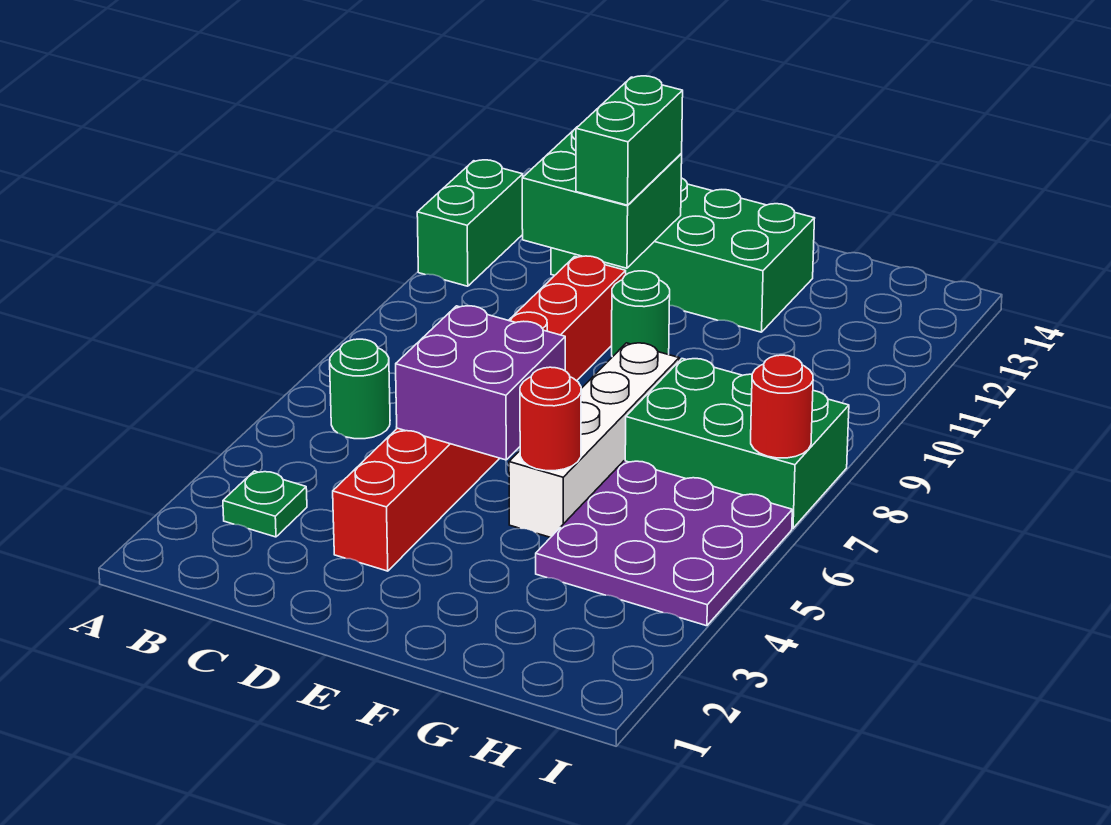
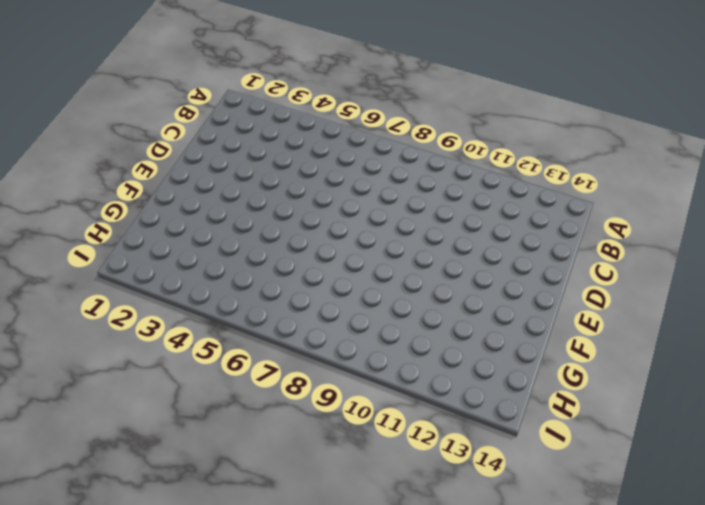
none -> green brick A11:A12 level 1
none -> green plate B3 level 1
none -> green round brick B6 level 1

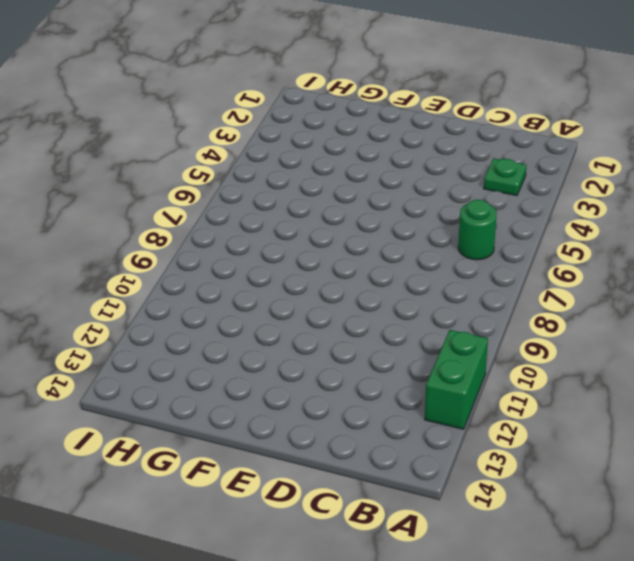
none -> green brick C12:F13 level 1
none -> red brick D3:D10 level 1
none -> green round brick E10 level 1

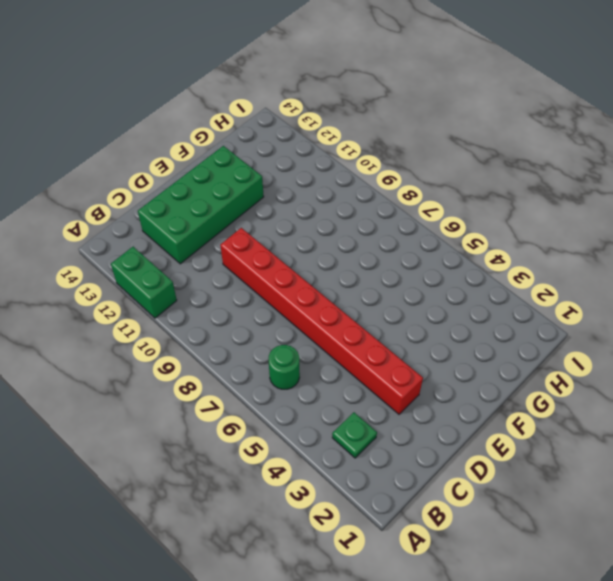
none -> green round brick E10 level 1
none -> white brick F5:F8 level 1
none -> purple plate G4:I6 level 1

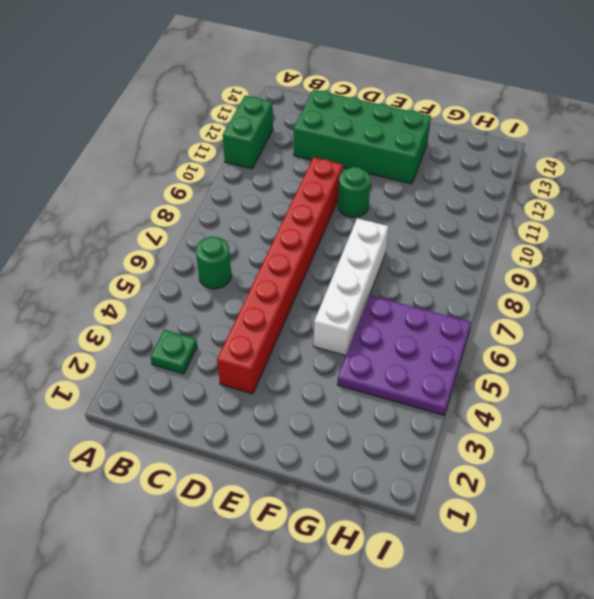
none -> green brick G7:I8 level 1
none -> green brick C11:D12 level 2
none -> purple brick D5:E6 level 2

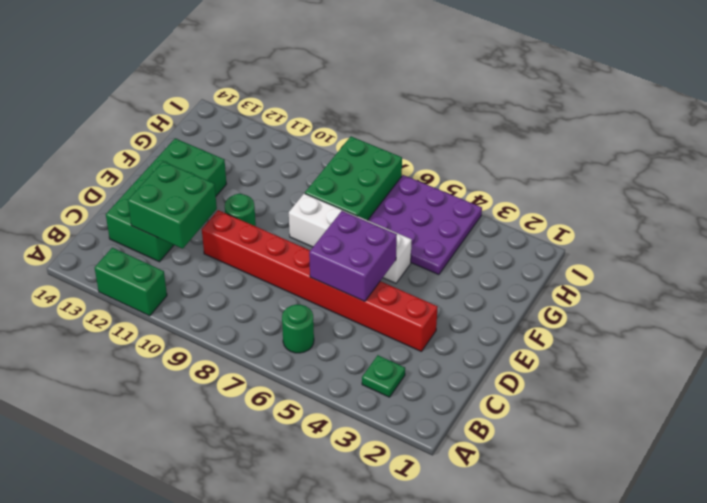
none -> red round brick F5 level 2
none -> red round brick I7 level 2
none -> green brick D11:D12 level 3

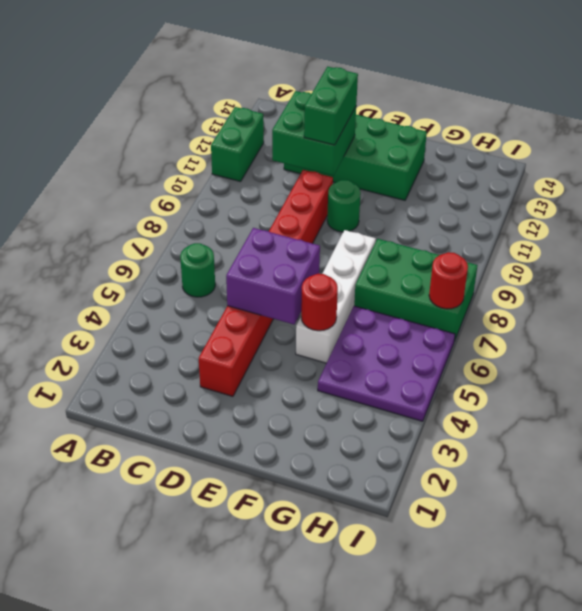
none -> green plate B3 level 1

